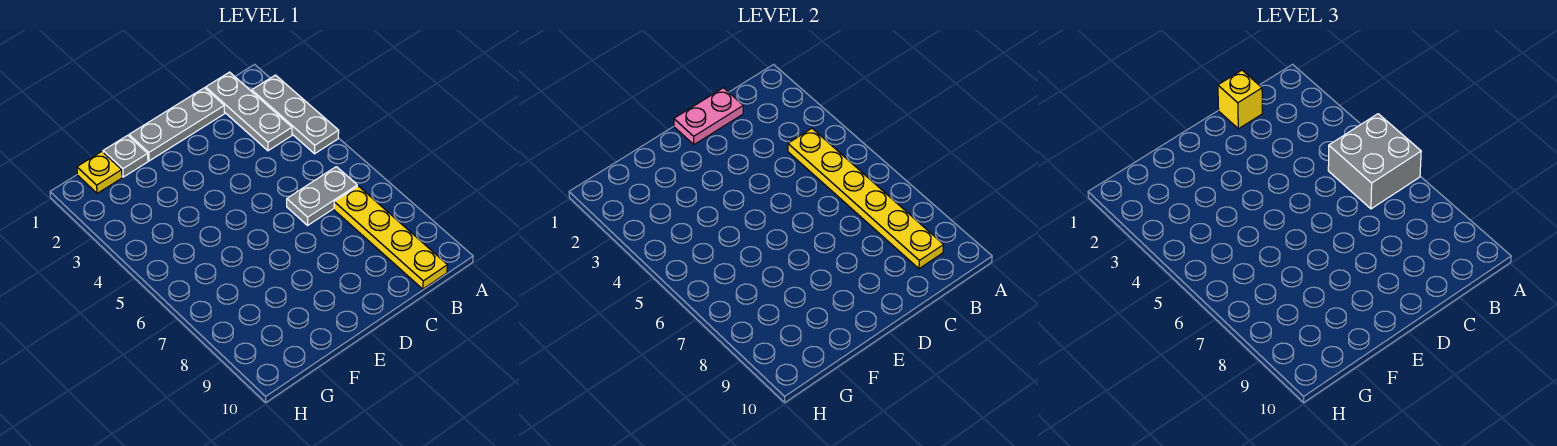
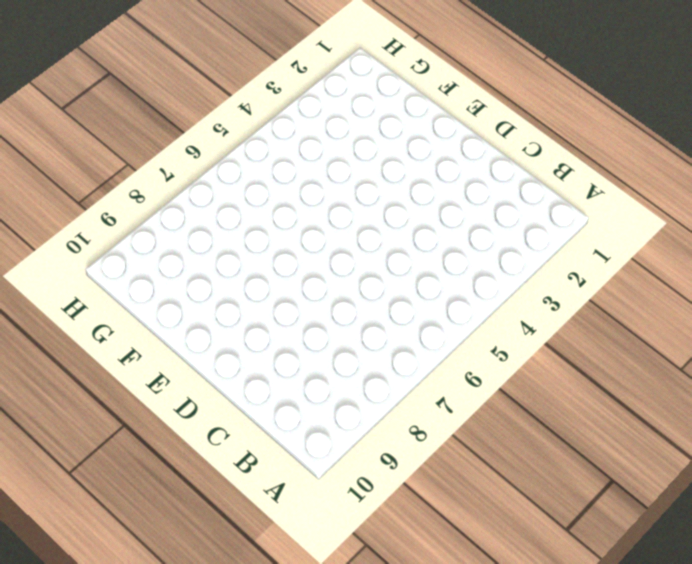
none -> grey plate A2:A4 level 1
none -> grey plate B1:B3 level 1

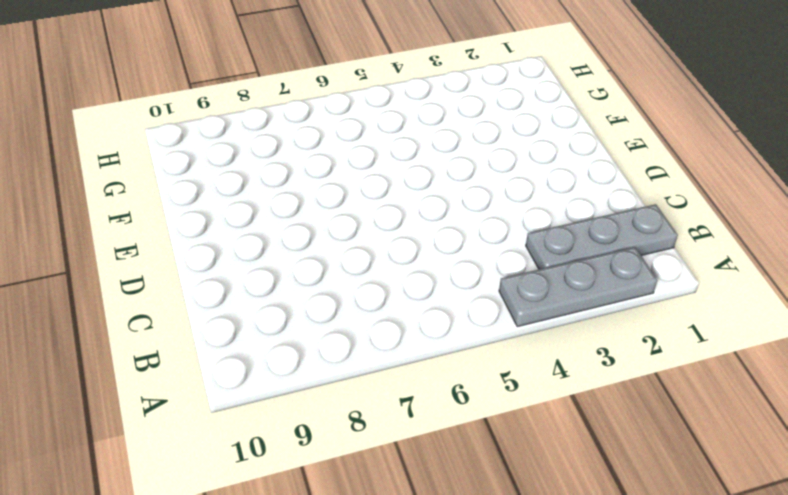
none -> grey plate B6:C6 level 1
none -> yellow plate B7:B10 level 1

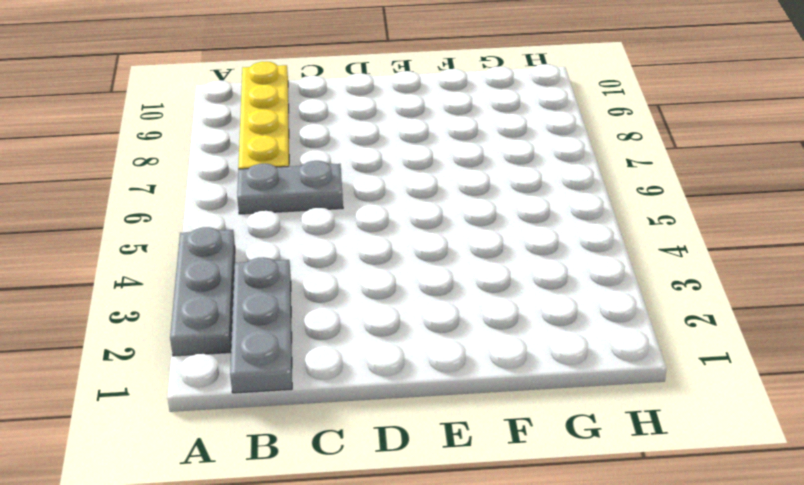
none -> grey plate C1:E1 level 1
none -> grey plate F1 level 1

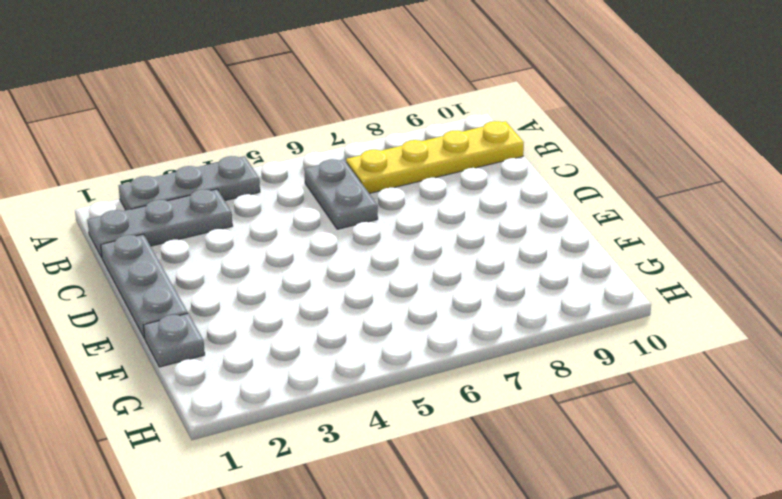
none -> yellow plate G1 level 1
none -> yellow plate B4:B9 level 2

